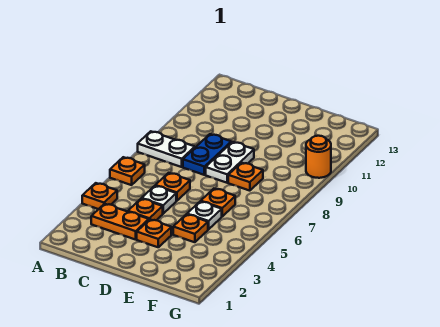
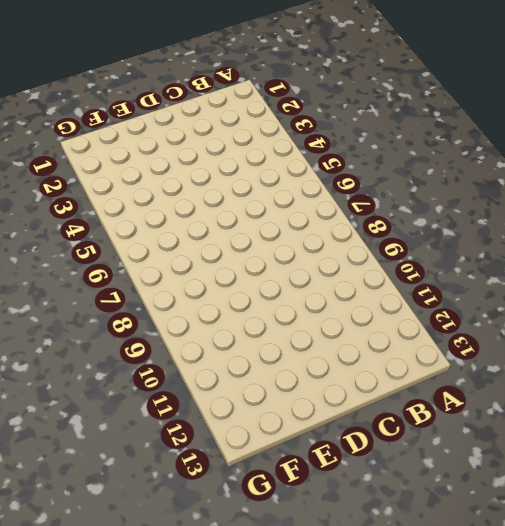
none -> orange plate A4 level 1
none -> orange plate A6 level 1
none -> white plate A8:B8 level 1

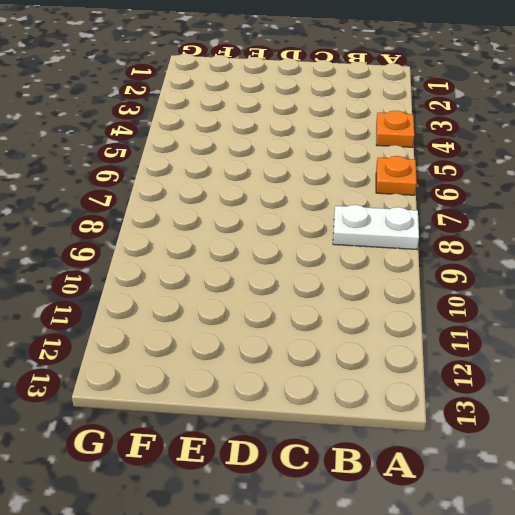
none -> orange plate B3:C3 level 1
none -> orange plate C4 level 1
none -> white plate C5 level 1

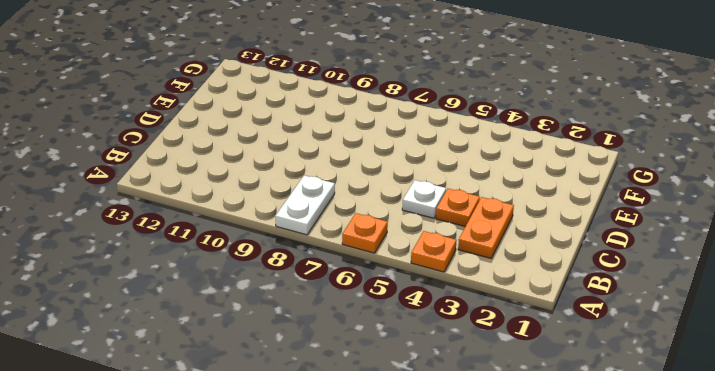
none -> orange plate C6 level 1
none -> blue plate C8:C9 level 1
none -> orange plate D3 level 1

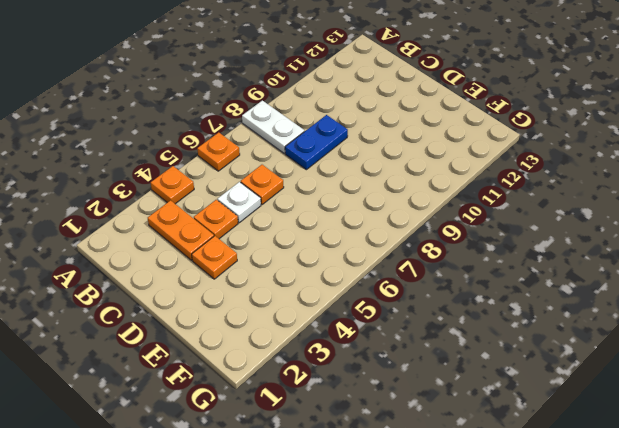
none -> white plate D8:D9 level 1
none -> orange plate E4 level 1
none -> white plate E5 level 1

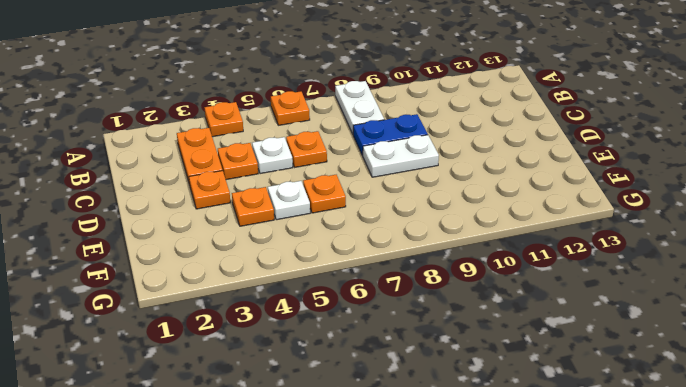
none -> orange plate E8 level 1
none -> orange round brick G10 level 1

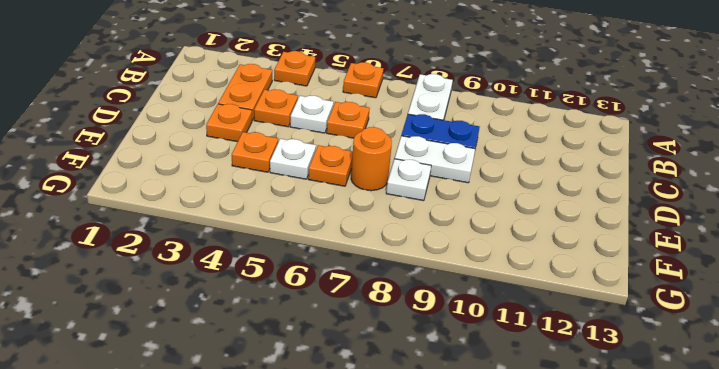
orange round brick E7 level 1 -> orange round brick G10 level 1
white plate E8 level 1 -> orange plate E8 level 1

